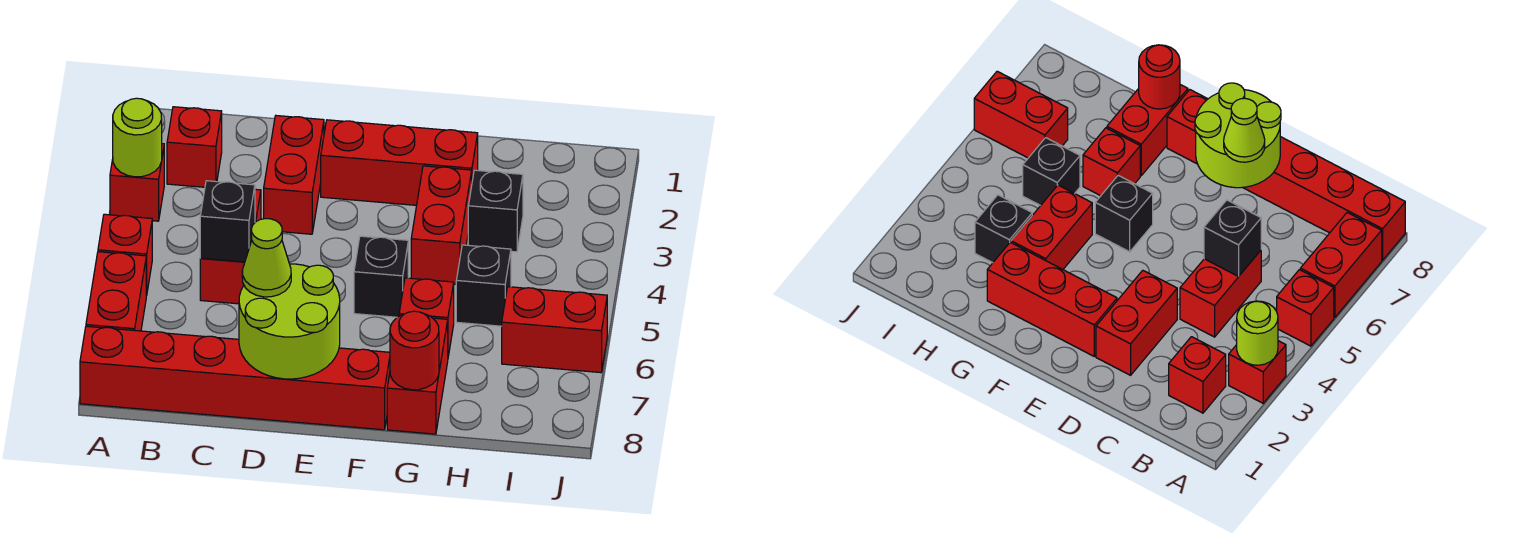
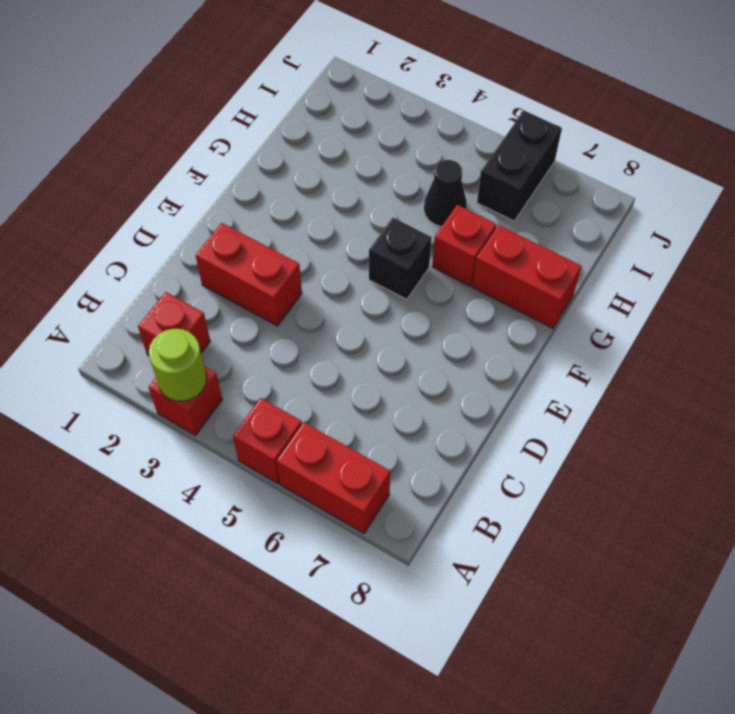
black cone H5 level 1 -> black brick H5 level 1
black brick I6:J6 level 1 -> red brick I6:J6 level 1
none -> red brick A8:F8 level 1
none -> red brick C4:C5 level 1
none -> red brick E2:G2 level 1

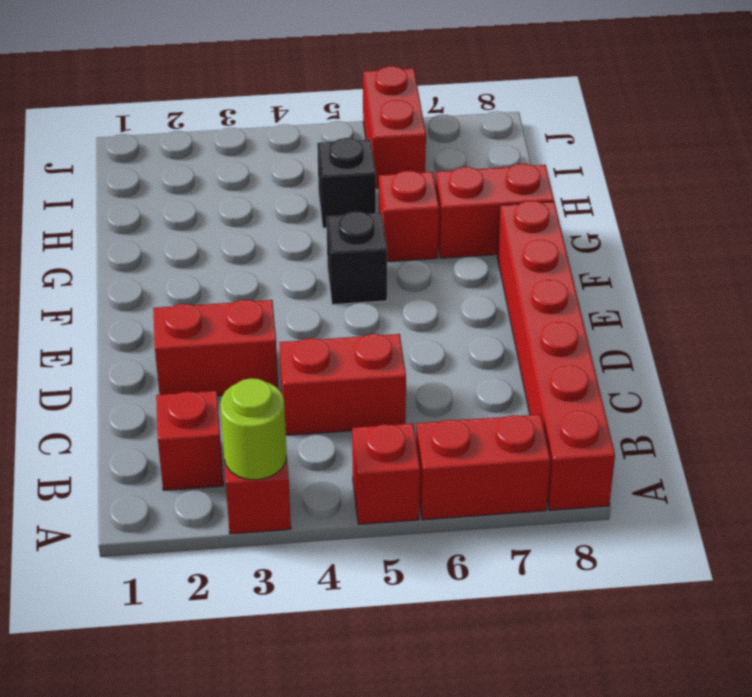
none -> red brick E2:G2 level 1
none -> red brick G3:G4 level 1
none -> black brick H3 level 1

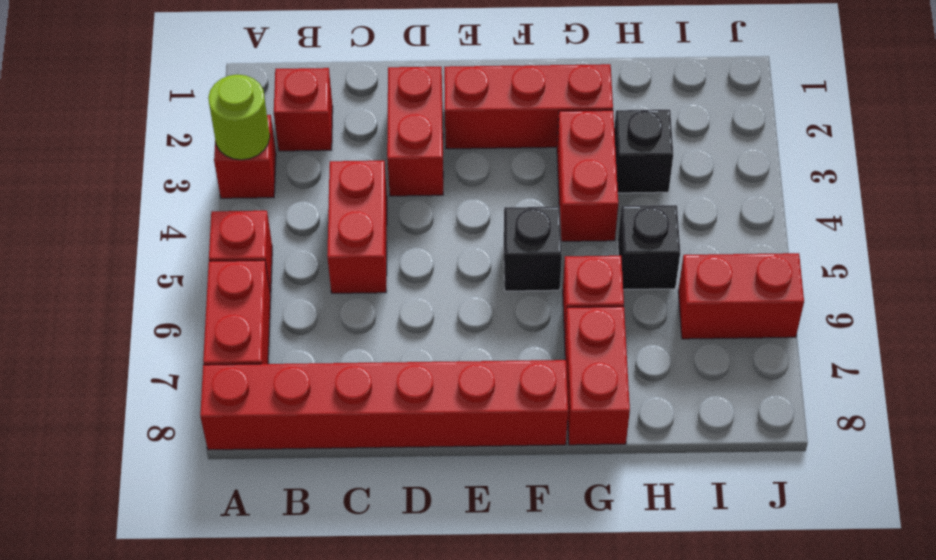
none -> black brick C5 level 2
none -> lime round brick D7:E8 level 2
none -> red round brick G8 level 2

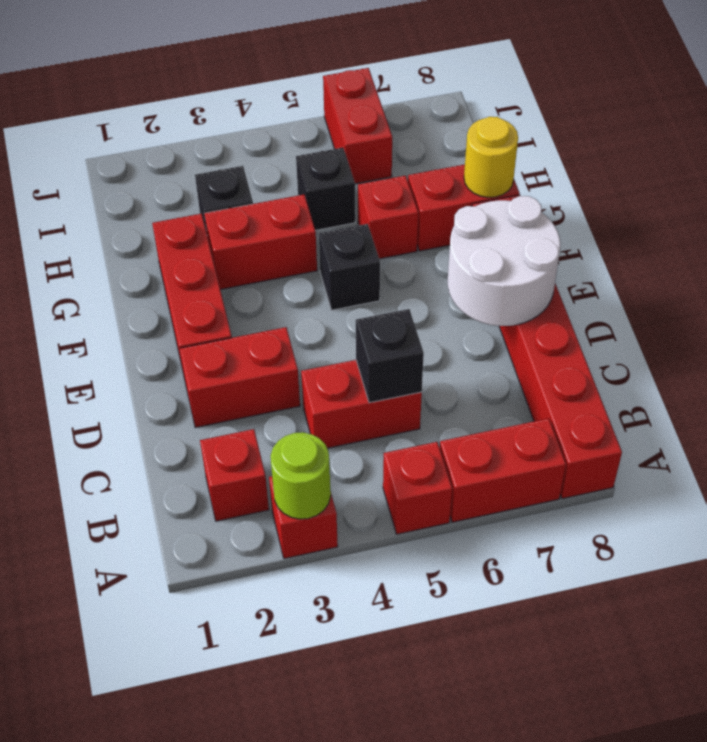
white round brick D7:E8 level 2 -> lime round brick D7:E8 level 2
yellow round brick G8 level 2 -> red round brick G8 level 2
none -> lime cone D7 level 3

